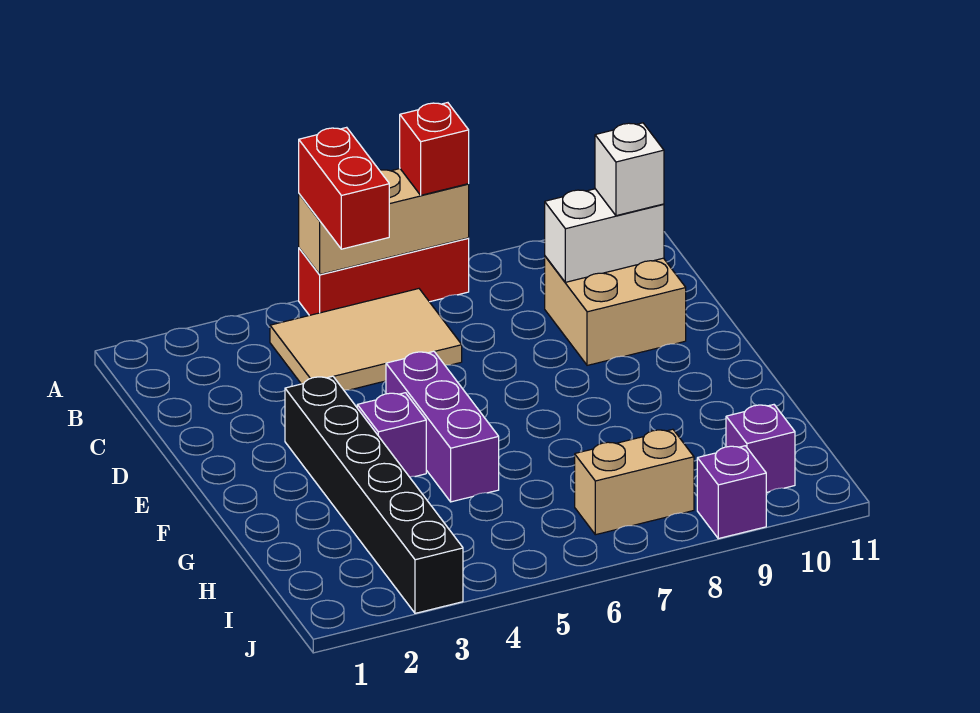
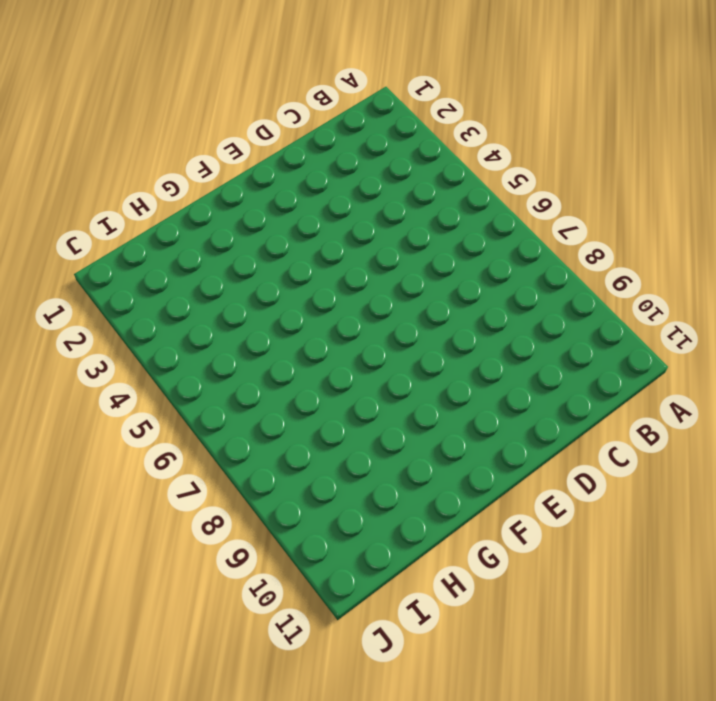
none -> red brick A5:A7 level 1
none -> tan tile B4:C6 level 1
none -> tan brick C9:D10 level 1

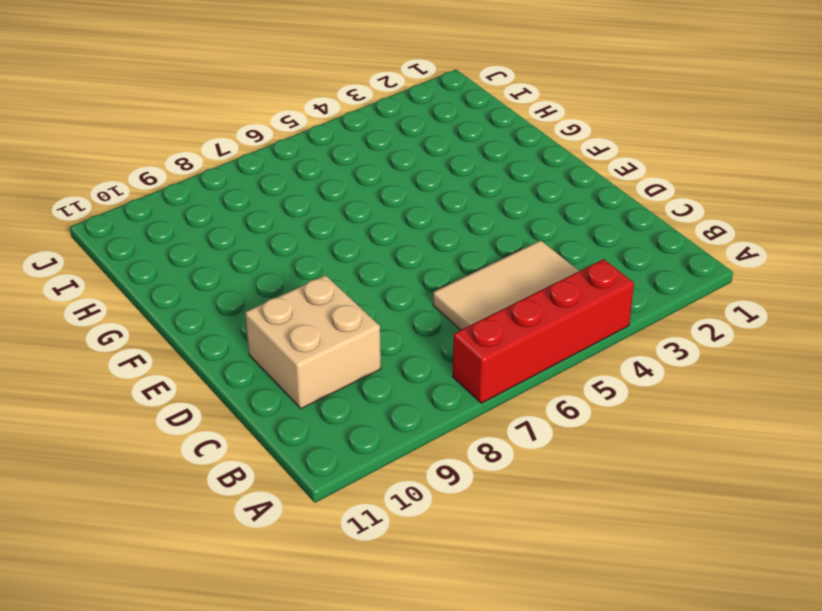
red brick A4:A7 level 1 -> red brick A5:A7 level 1
none -> black brick E3:J3 level 1
none -> purple brick E5:G5 level 1
none -> purple brick F4 level 1

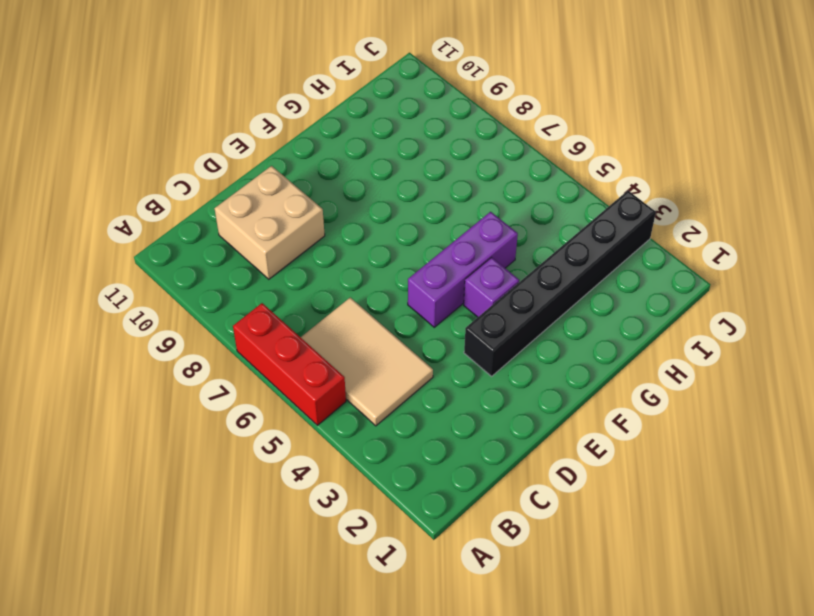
none -> tan brick I7:I8 level 1
none -> purple brick I10 level 1
none -> purple brick J9 level 1

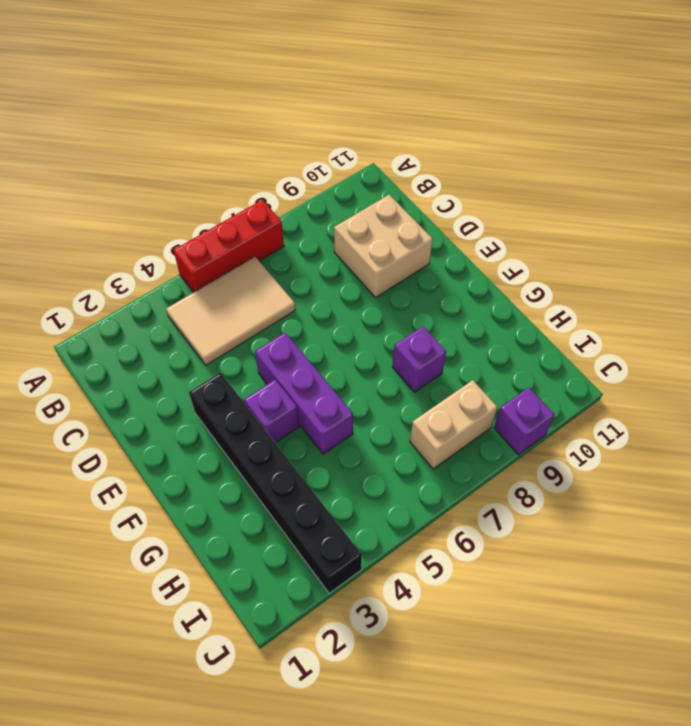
purple brick G8 level 1 -> purple brick I10 level 1
none -> tan brick A5:A7 level 2
none -> white brick C9:C10 level 2
none -> red brick A5:B5 level 3

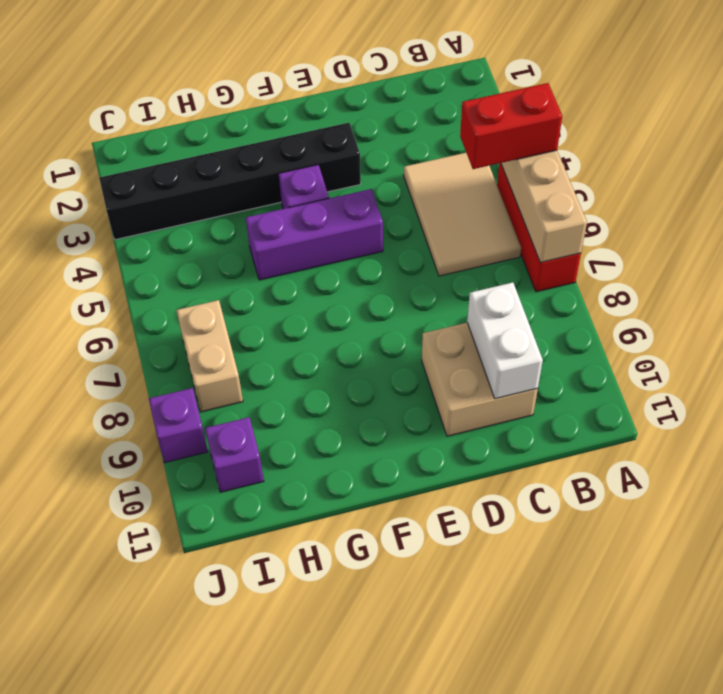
none -> red brick A7 level 3
none -> white brick C10 level 3

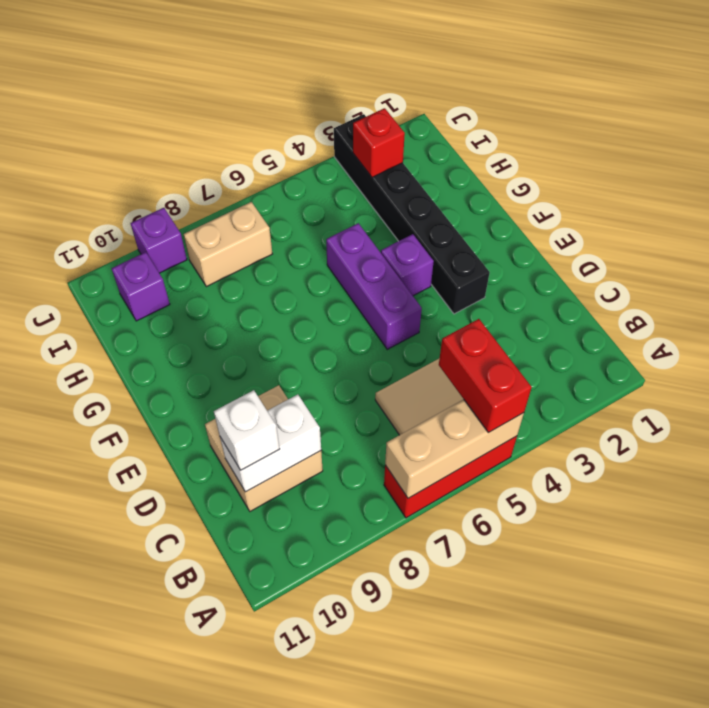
red brick I3 level 2 -> red brick A7 level 3

